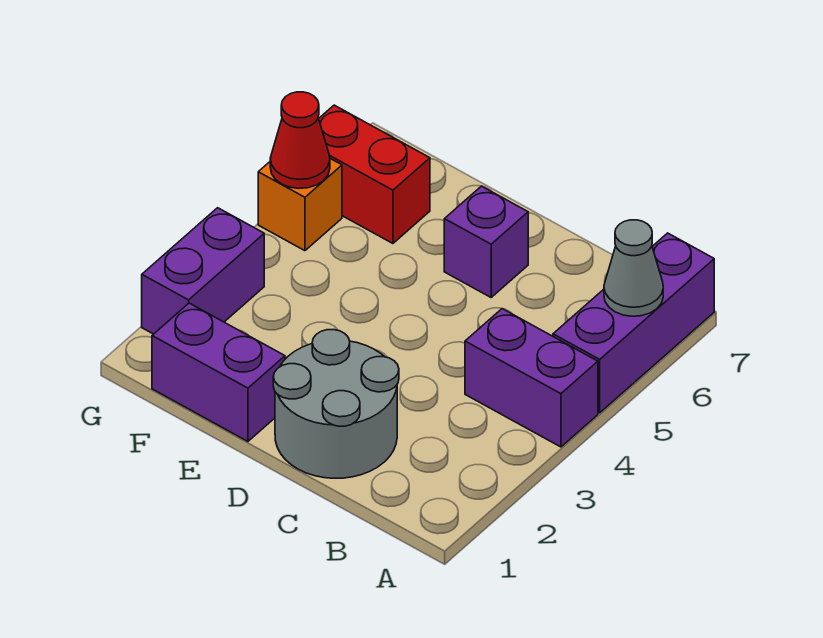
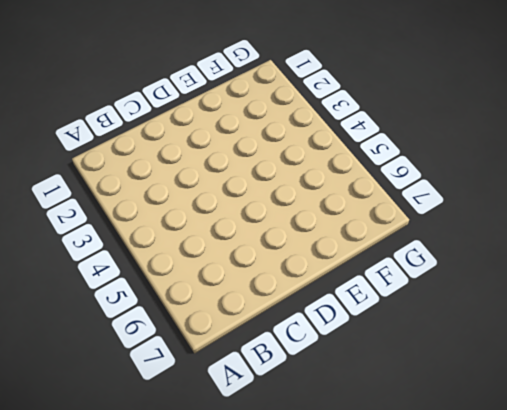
none -> purple brick A4:B4 level 1
none -> purple brick A5:A7 level 1

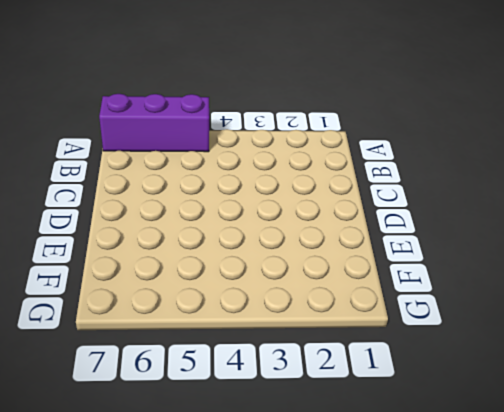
none -> purple brick A4:B4 level 1
none -> grey round brick C1:D2 level 1

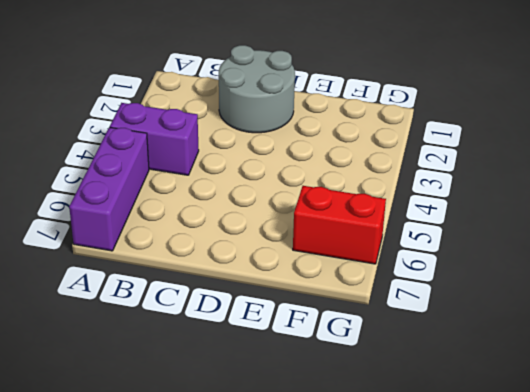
none -> purple brick D6 level 1
none -> purple brick E1:F1 level 1

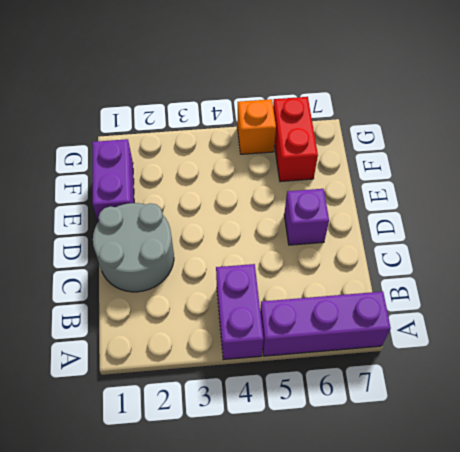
none -> purple brick G2:G3 level 1
none -> grey cone A6 level 2

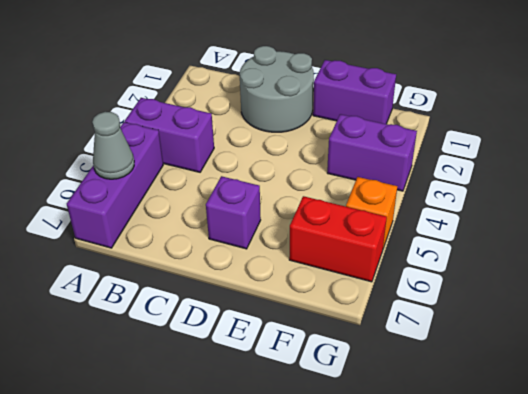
purple brick F3:G3 level 1 -> purple brick G2:G3 level 1
none -> red cone G5 level 2

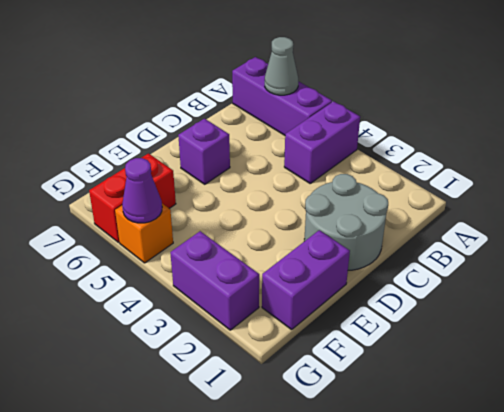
purple cone G5 level 2 -> red cone G5 level 2

